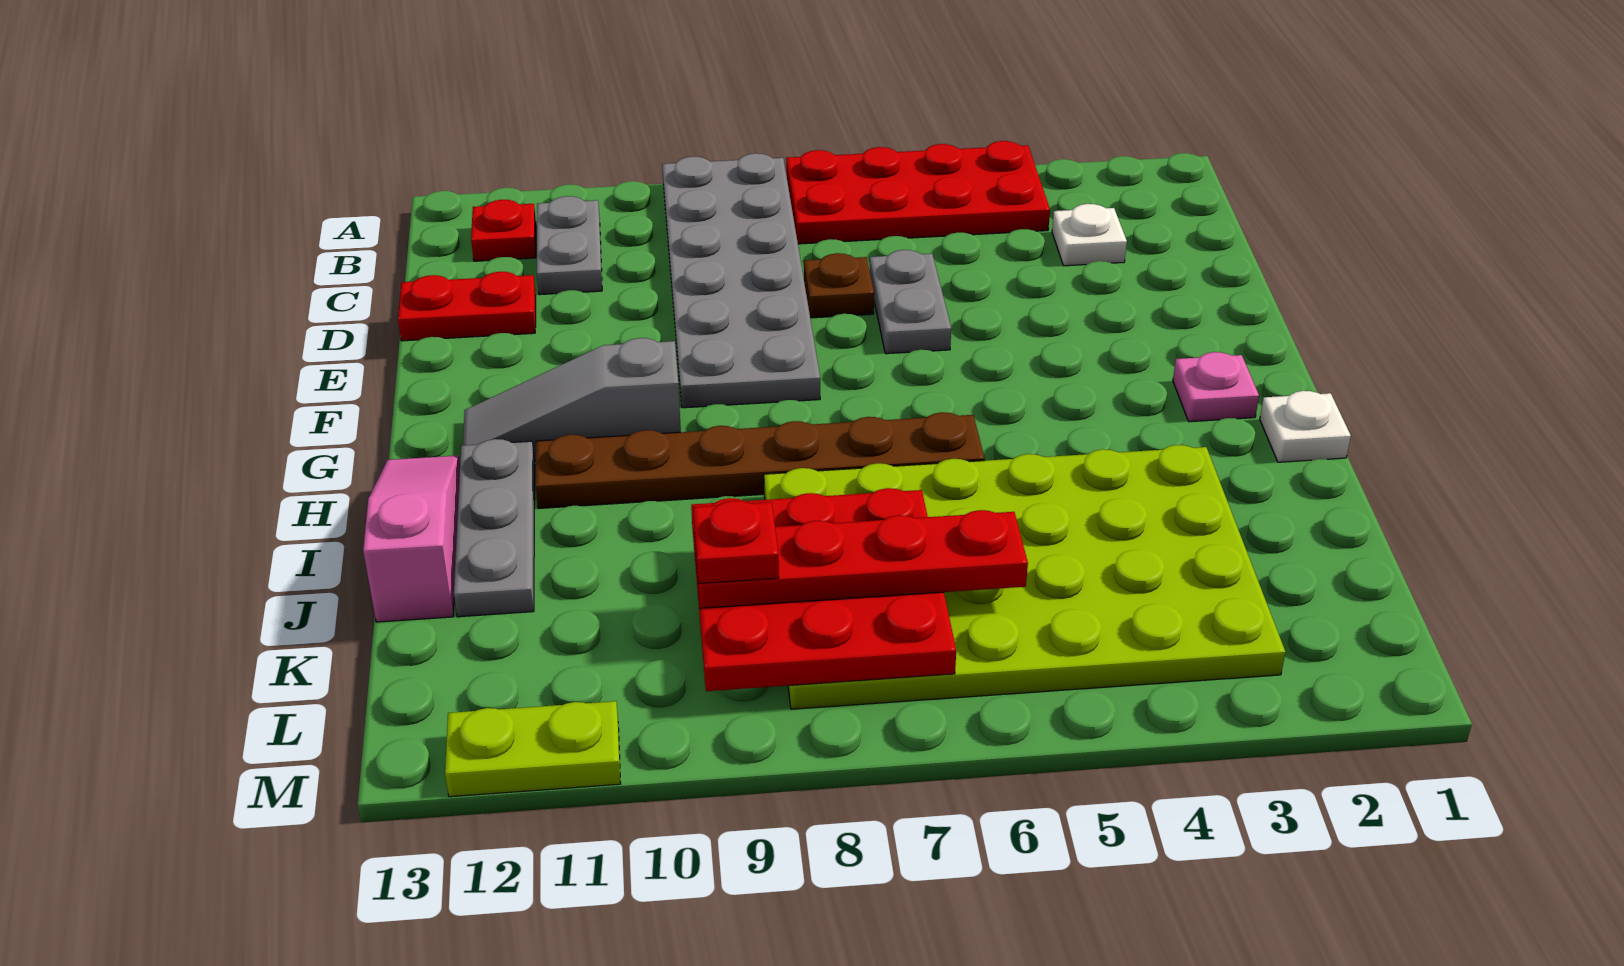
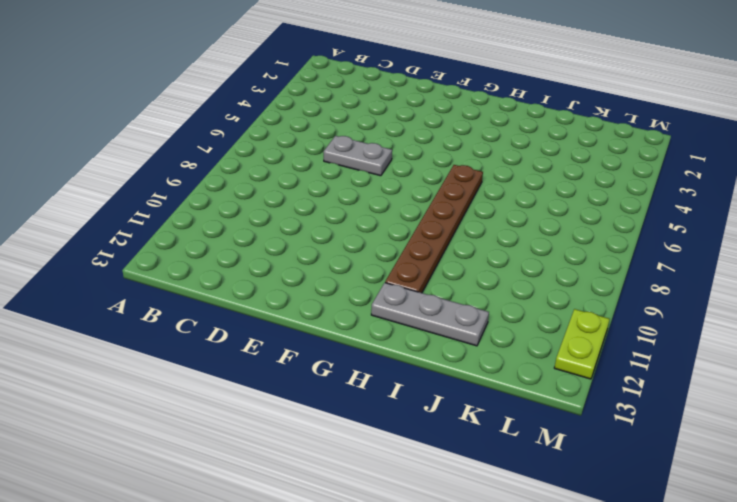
none -> red plate A4:B7 level 1
none -> grey plate A8:F9 level 1
none -> grey plate B11:C11 level 1

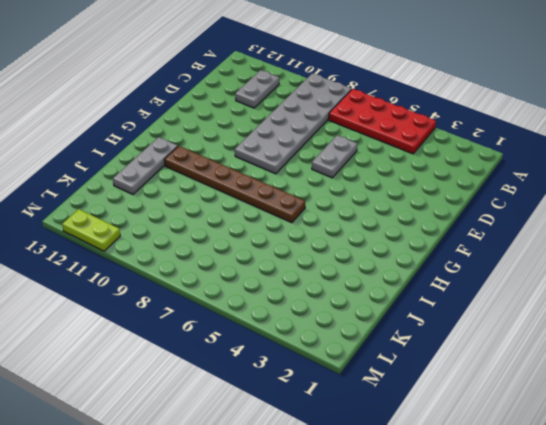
none -> red plate B12 level 1
none -> white plate C3 level 1
none -> brown plate D7 level 1

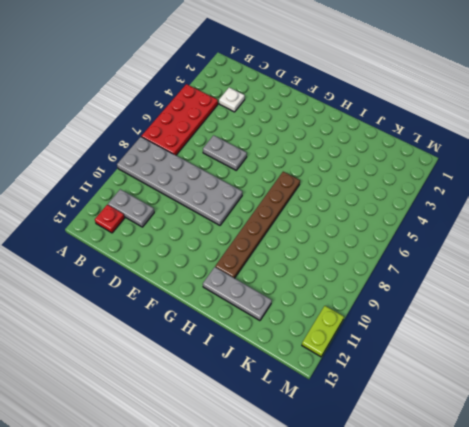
none -> brown plate D7 level 1
none -> red plate D12:D13 level 1
none -> pink plate G2 level 1

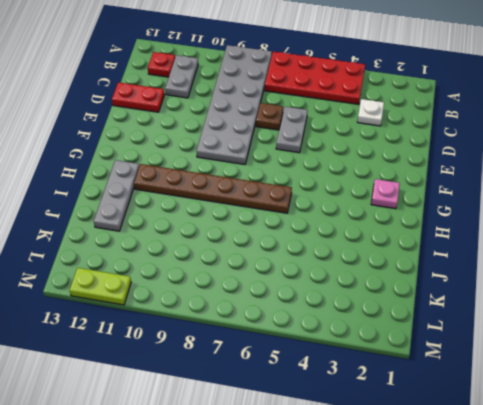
none -> grey slope G10:G12 level 1 top 10
none -> white plate H1 level 1
none -> pink slope H13:J13 level 1 top J

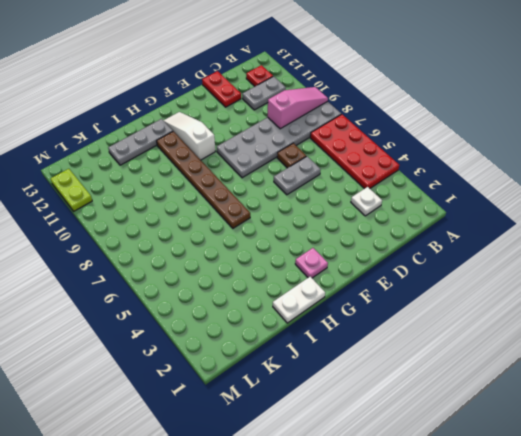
pink slope A9:C9 level 2 top C -> pink slope H13:J13 level 1 top J
white slope G10:G12 level 1 top 10 -> grey slope G10:G12 level 1 top 10
white plate H1:I1 level 1 -> white plate H1 level 1
none -> lime plate I3:L8 level 1
none -> red plate J7:L9 level 2
none -> red plate K6:K9 level 3

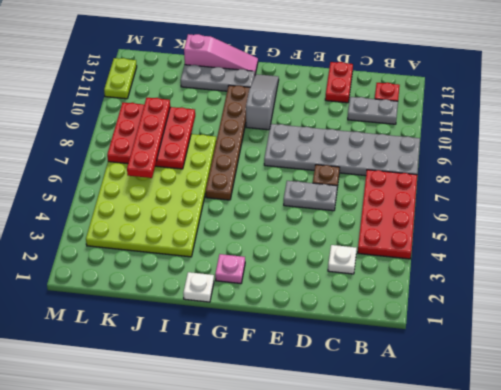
none -> red plate K9 level 4

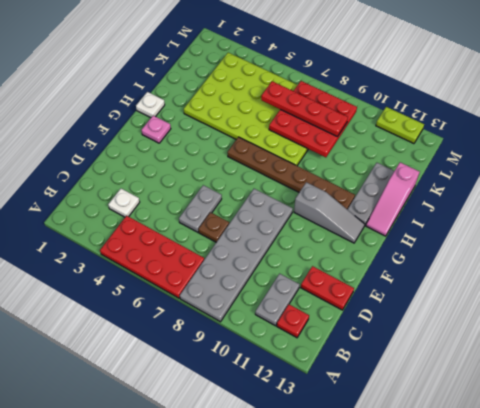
none -> red plate K9 level 4

